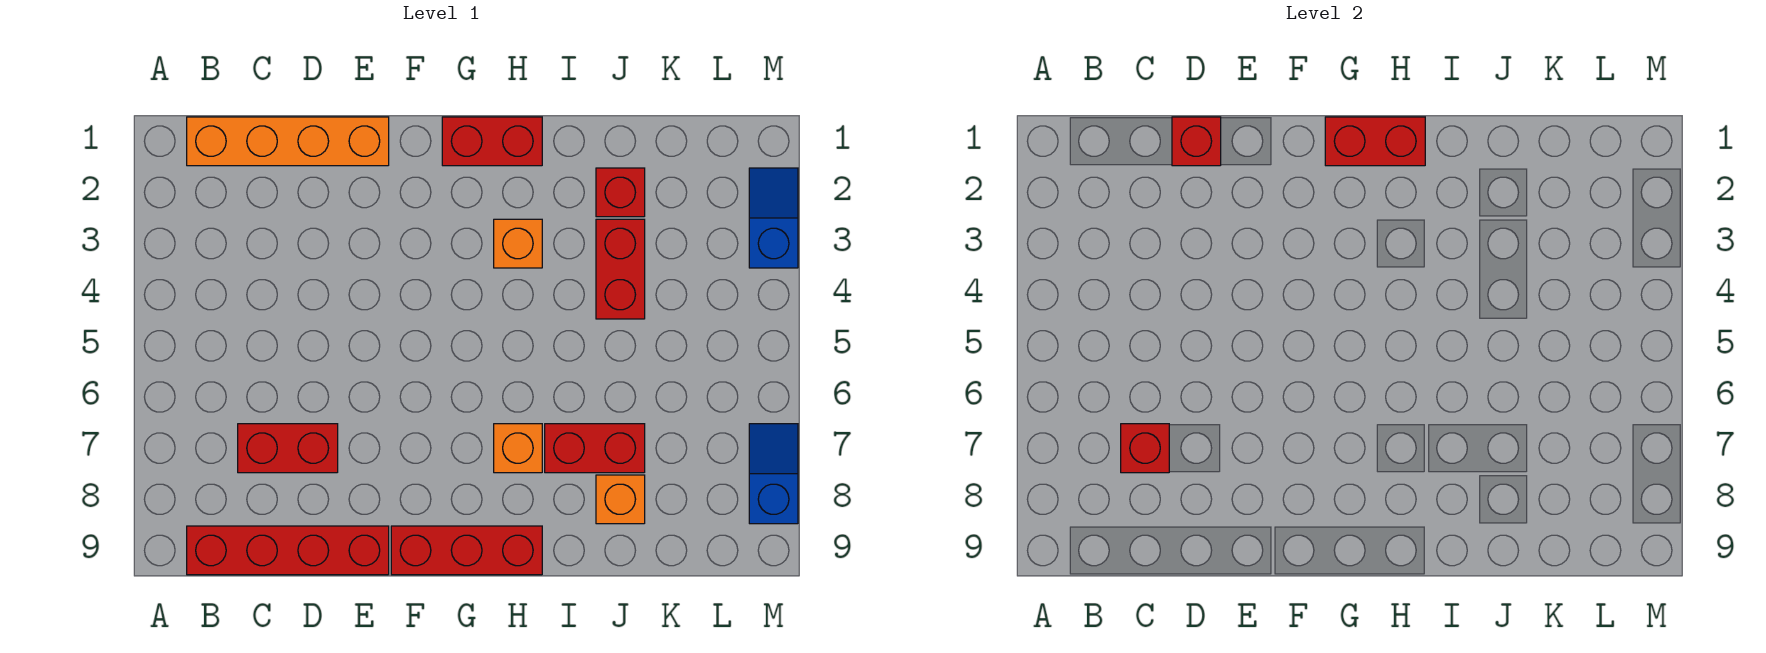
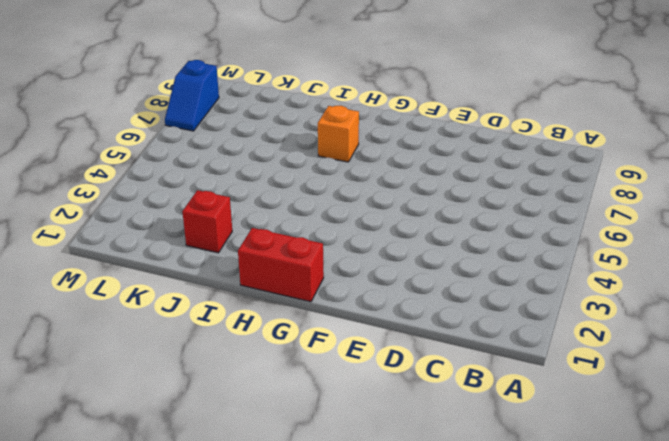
none -> orange brick B1:E1 level 1
none -> red brick B9:E9 level 1
none -> red brick C7:D7 level 1

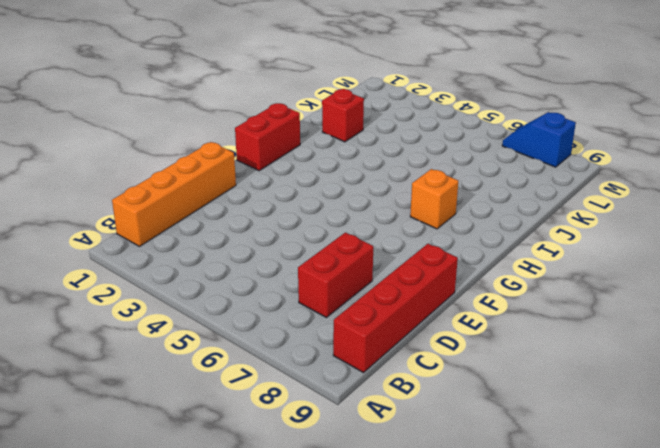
none -> red brick F9:H9 level 1
none -> orange brick H3 level 1
none -> red brick I7:J7 level 1

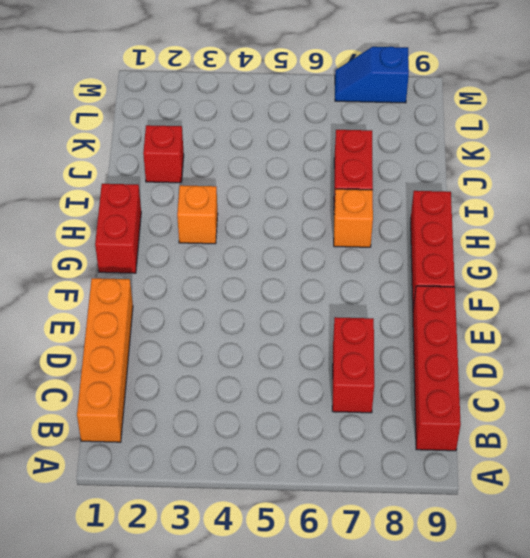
none -> red brick J3:J4 level 1
none -> orange brick J8 level 1
none -> blue slope M2:M3 level 1 top 3

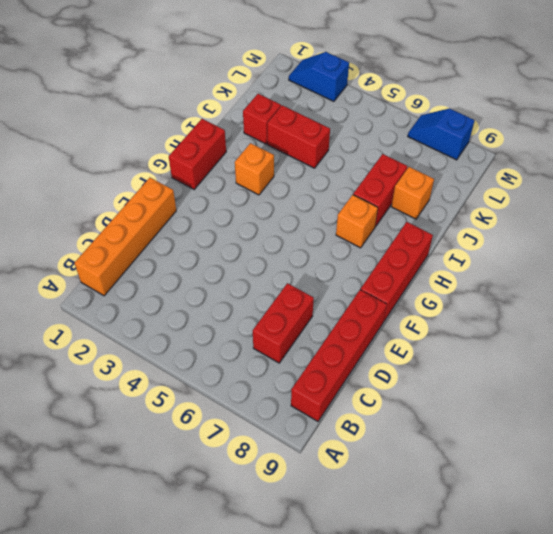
none -> red brick C7 level 2
none -> red brick D1 level 2
none -> red brick G1:H1 level 2

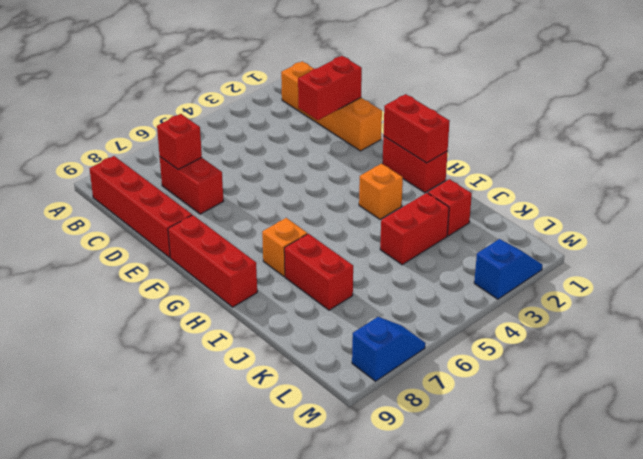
red brick D1:D2 level 2 -> red brick D1 level 2
none -> orange brick J8 level 1

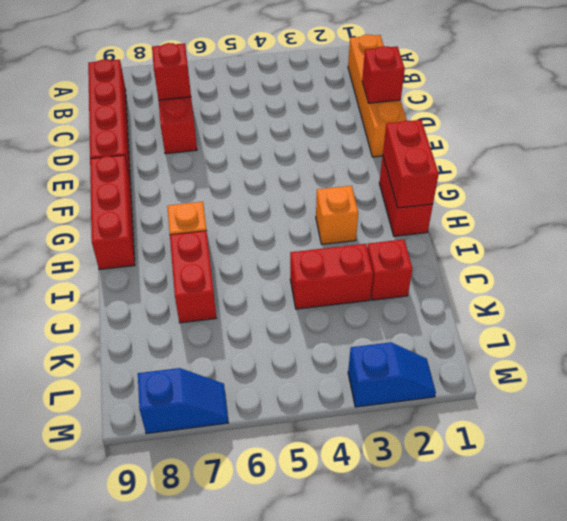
none -> orange brick J8 level 1

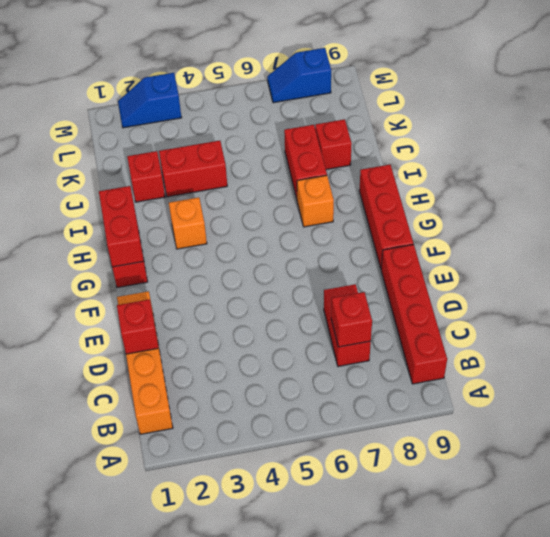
red brick J8 level 1 -> orange brick J8 level 1

